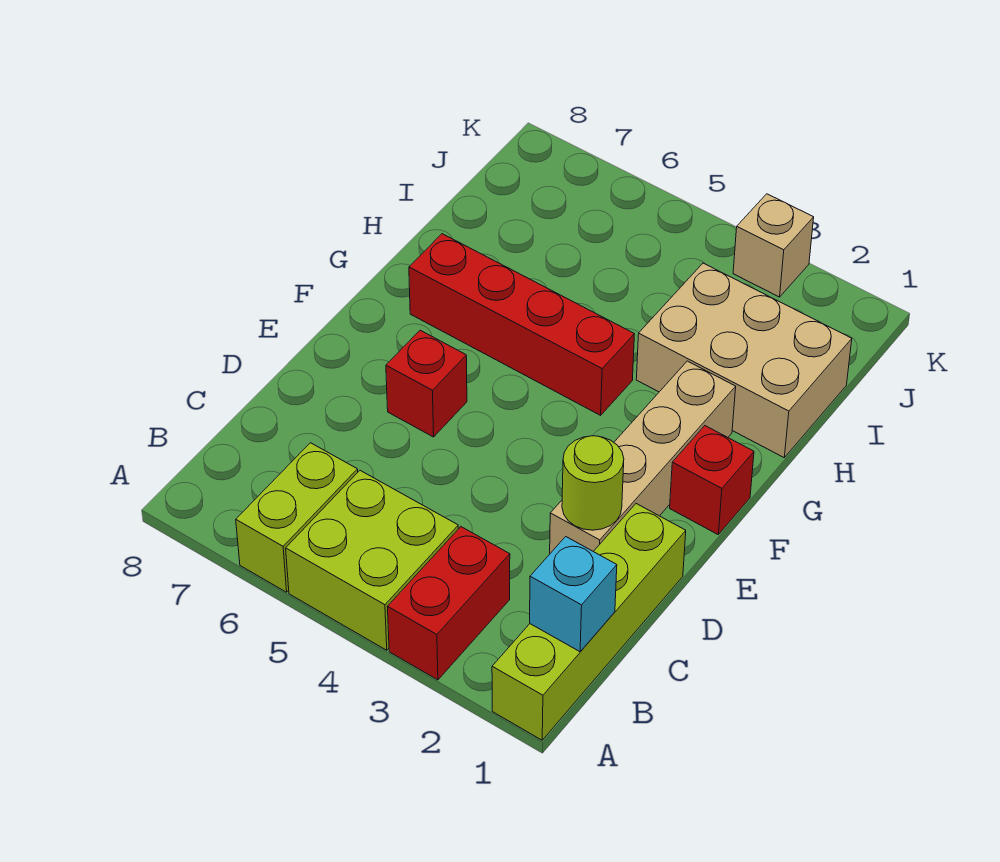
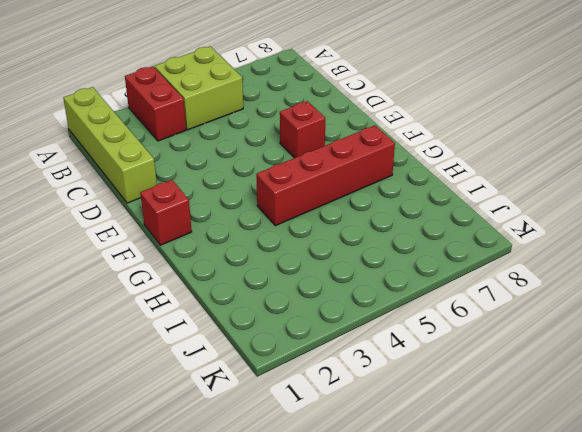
none -> lime brick A6:B6 level 1
none -> tan brick D2:G2 level 1
none -> tan brick H1:I3 level 1

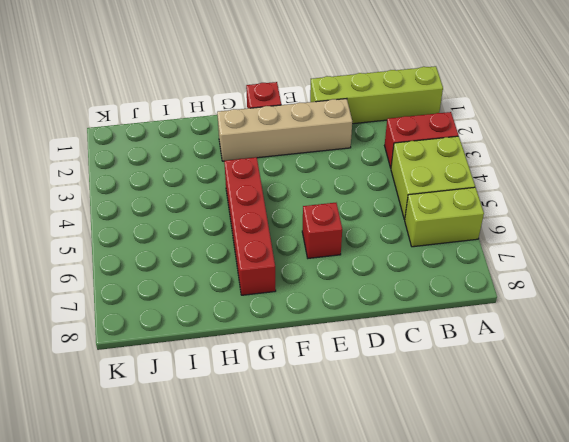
none -> tan brick H1:I3 level 1
none -> tan brick K3 level 1
none -> cyan brick B1 level 2

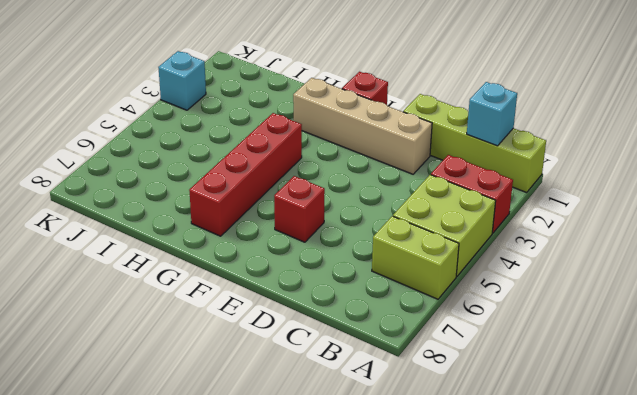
cyan brick K3 level 1 -> tan brick K3 level 1
none -> tan brick H1:I3 level 1
none -> lime round brick D2 level 2

